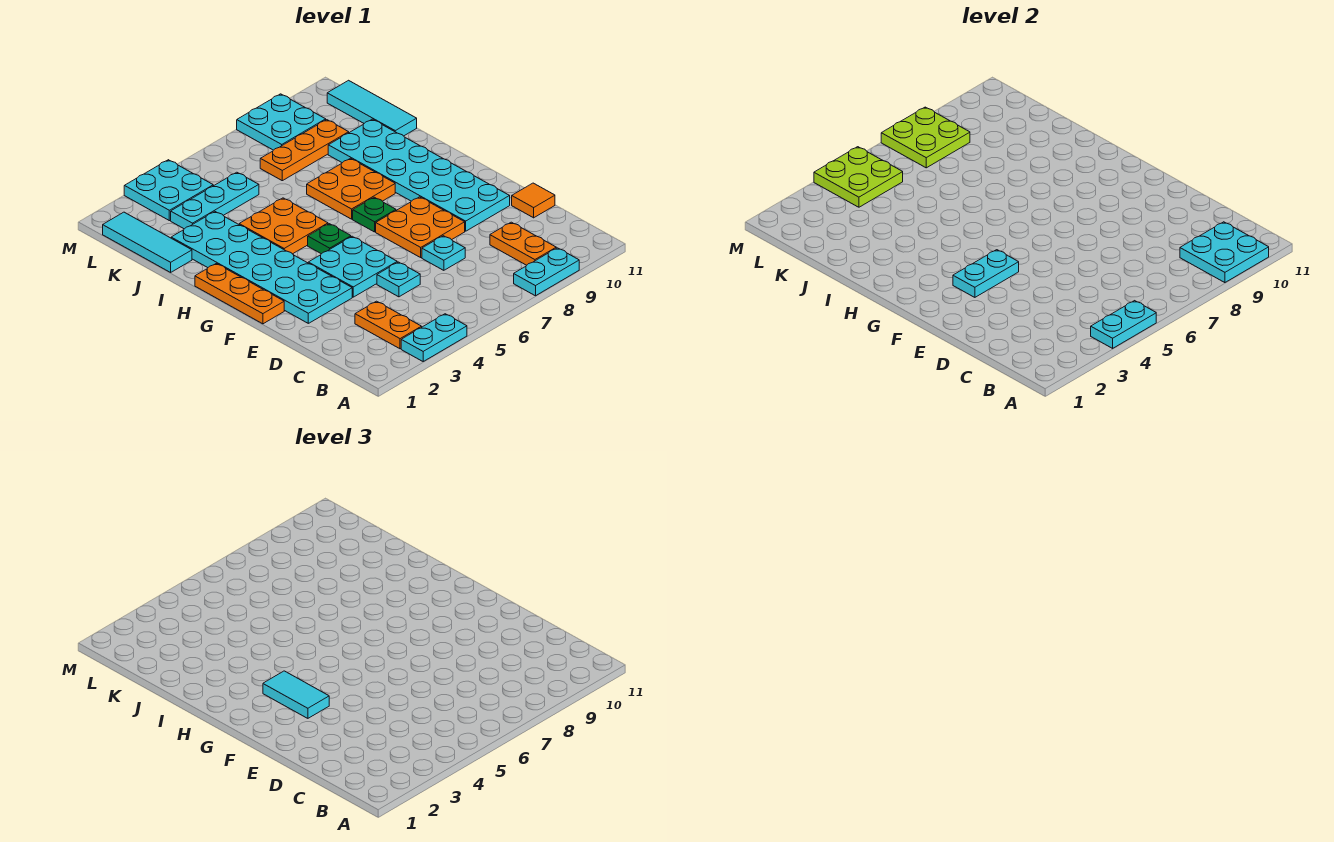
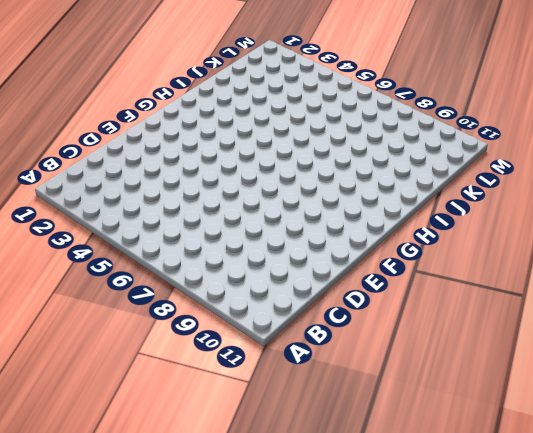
none -> cyan plate A3:A4 level 1
none -> cyan plate A8:A9 level 1
none -> orange plate B3:C3 level 1

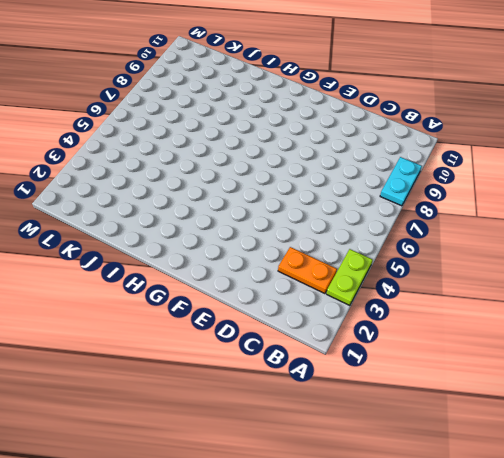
lime plate A3:A4 level 1 -> cyan plate A3:A4 level 1
none -> orange plate B9:C9 level 1
none -> cyan plate D5 level 1
none -> cyan plate D7 level 1

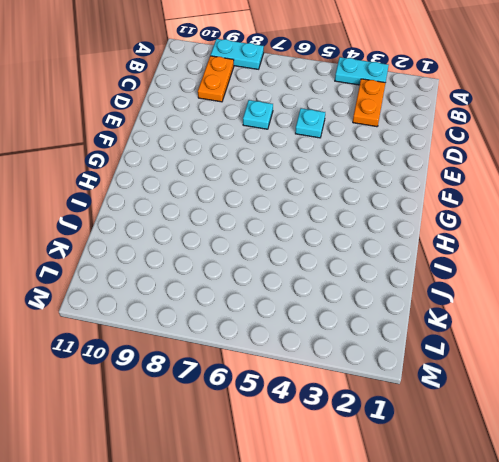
none -> orange tile D11 level 1
none -> cyan plate E2:J3 level 1
none -> cyan plate E4:F5 level 1

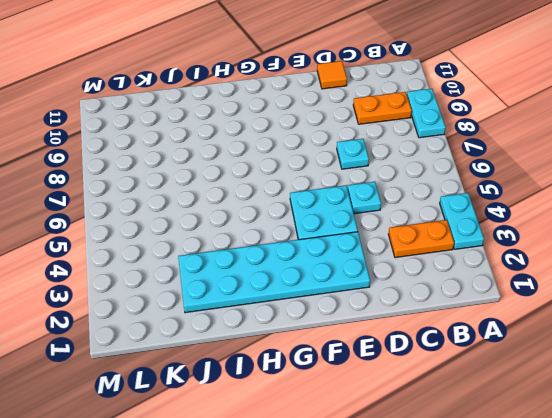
none -> orange plate E7:F8 level 1
none -> cyan plate E9:J10 level 1
none -> orange plate F1:H1 level 1

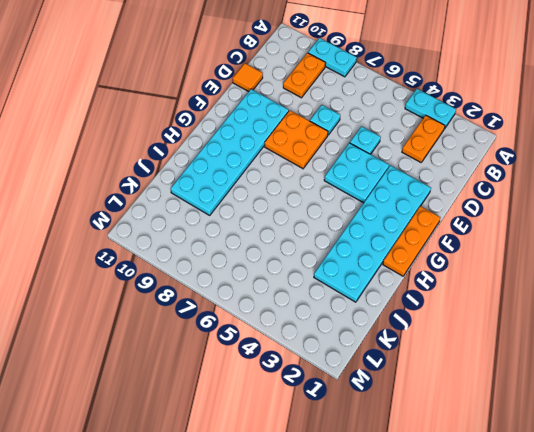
none -> green plate G5 level 1
none -> green plate G7 level 1
none -> orange plate H4:I5 level 1

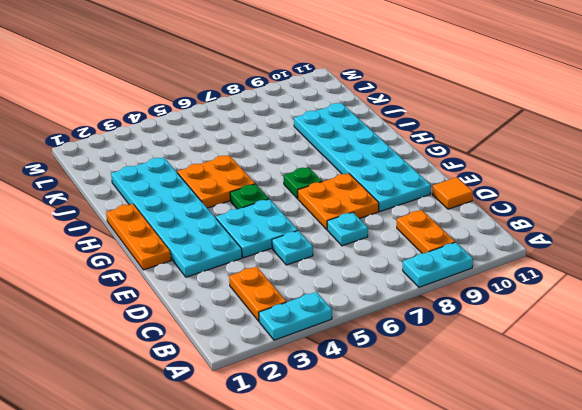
none -> orange plate H7:I8 level 1
none -> cyan tile J1:L1 level 1
none -> cyan tile J11:L11 level 1

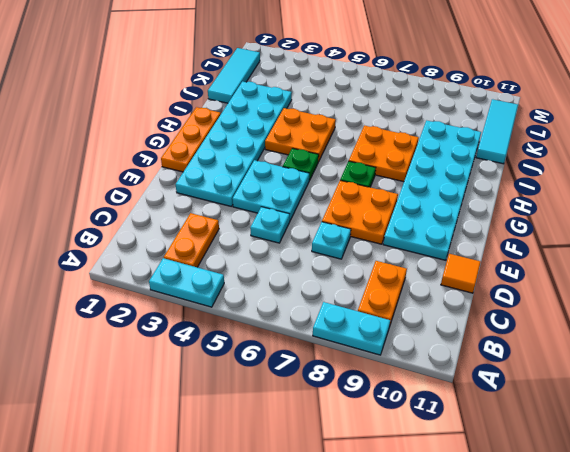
none -> cyan plate K3:K5 level 1
none -> orange plate K7:K9 level 1
none -> cyan plate L3:M4 level 1

